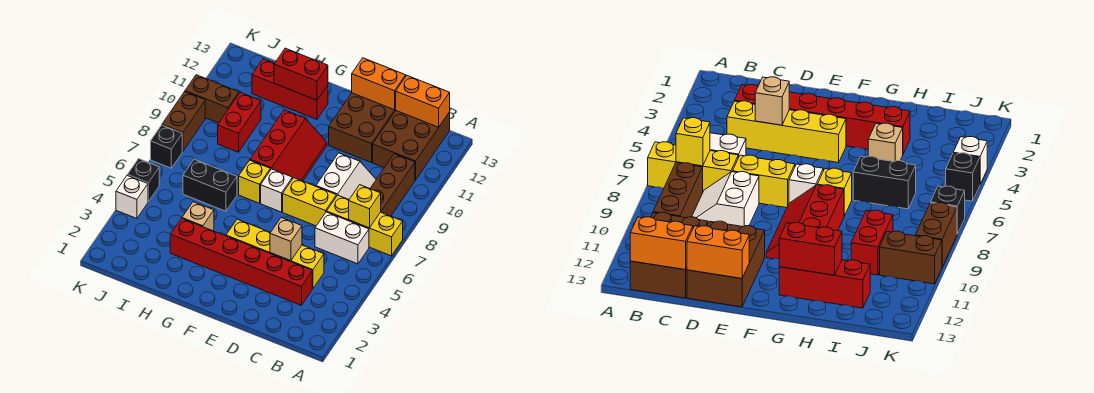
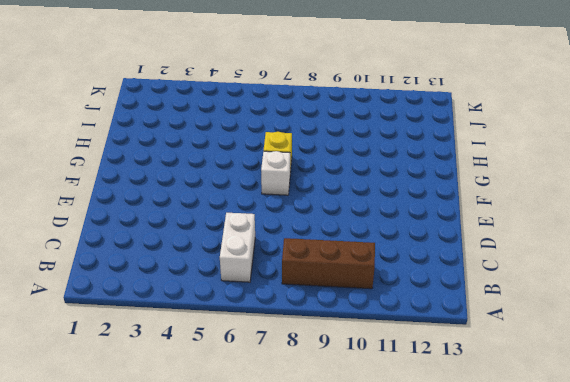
none -> yellow brick A7:C7 level 1
none -> brown brick B11:C13 level 1
none -> red brick C3:H3 level 1

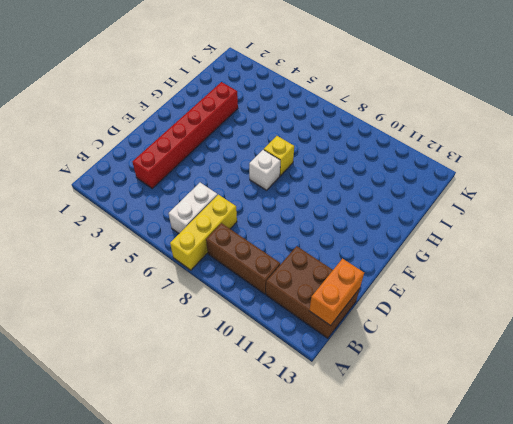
none -> yellow brick C4:F4 level 1
none -> white slope C8:D9 level 1 top D
none -> yellow brick D7:E7 level 1

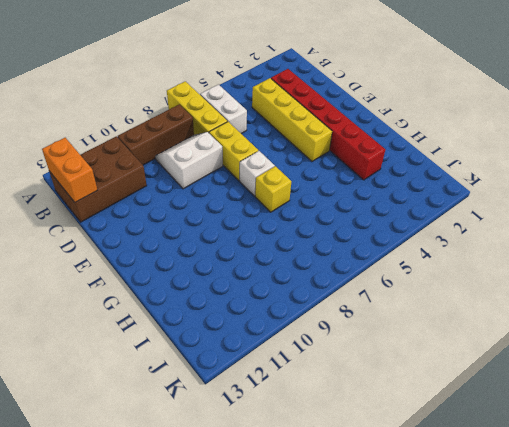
none -> brown brick D11:E13 level 1
none -> red slope F8:G10 level 1 top G
none -> red brick G12:I12 level 1

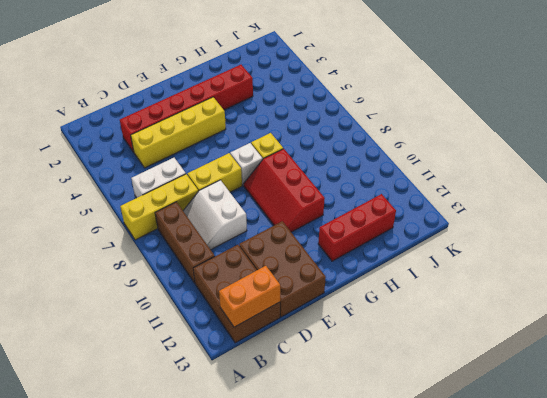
none -> tan brick H4 level 1
none -> black brick H6:I6 level 1
none -> red brick I9:I10 level 1

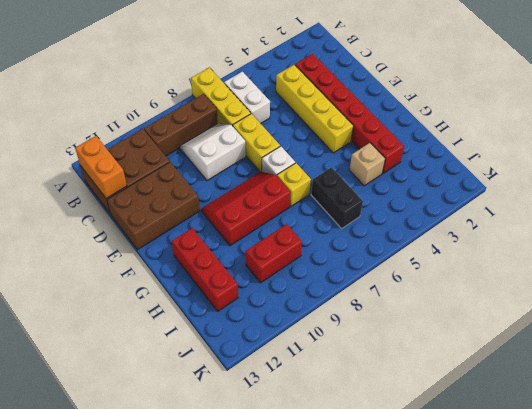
none -> brown brick J10:K10 level 1
none -> white brick K4 level 1
none -> black brick K5 level 1

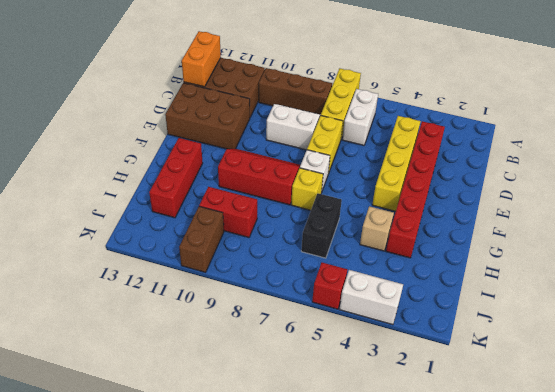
white brick K3:K4 level 1 -> white brick K4 level 1
red brick K5 level 1 -> black brick K5 level 1
none -> black brick K7 level 1
none -> brown brick K8:K9 level 1
none -> yellow brick B7 level 2

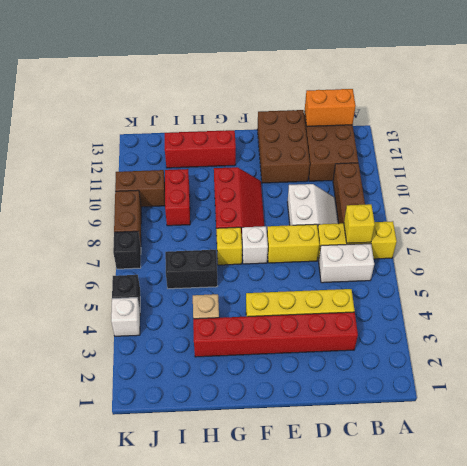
none -> tan brick D4 level 2
none -> orange brick D13:E13 level 2
none -> red brick G12:H12 level 2

